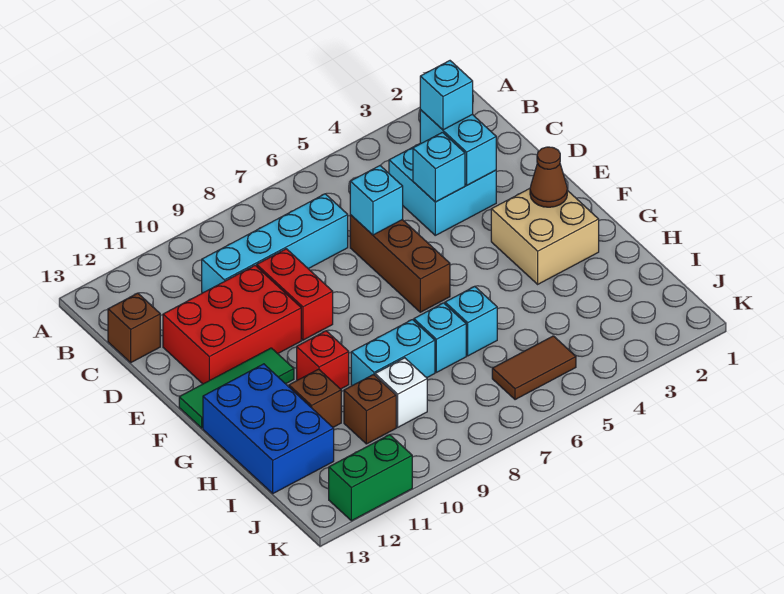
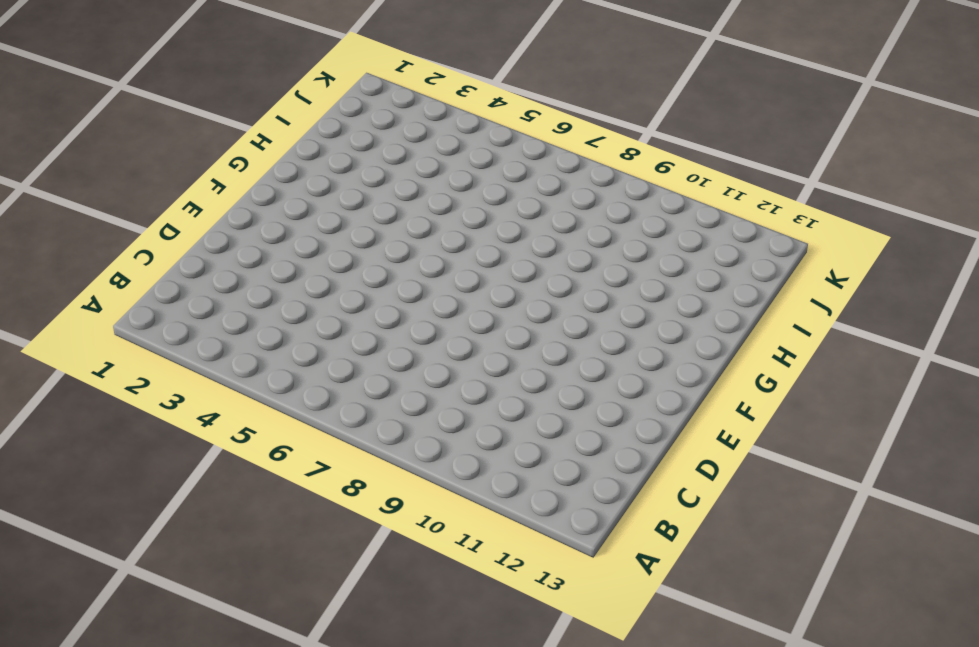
none -> cyan brick C3:D4 level 1
none -> cyan brick C7:C10 level 1
none -> brown brick C13 level 1

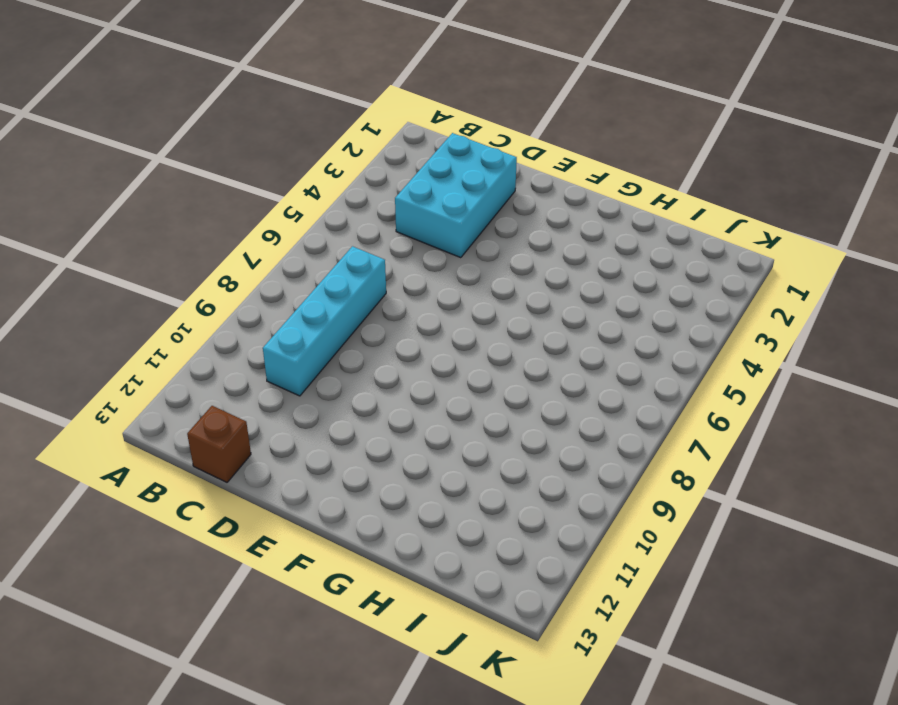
cyan brick C2:D4 level 1 -> cyan brick C3:D4 level 1
none -> brown brick D6:F6 level 1
none -> red brick D9:E9 level 1
none -> red brick D10:E12 level 1

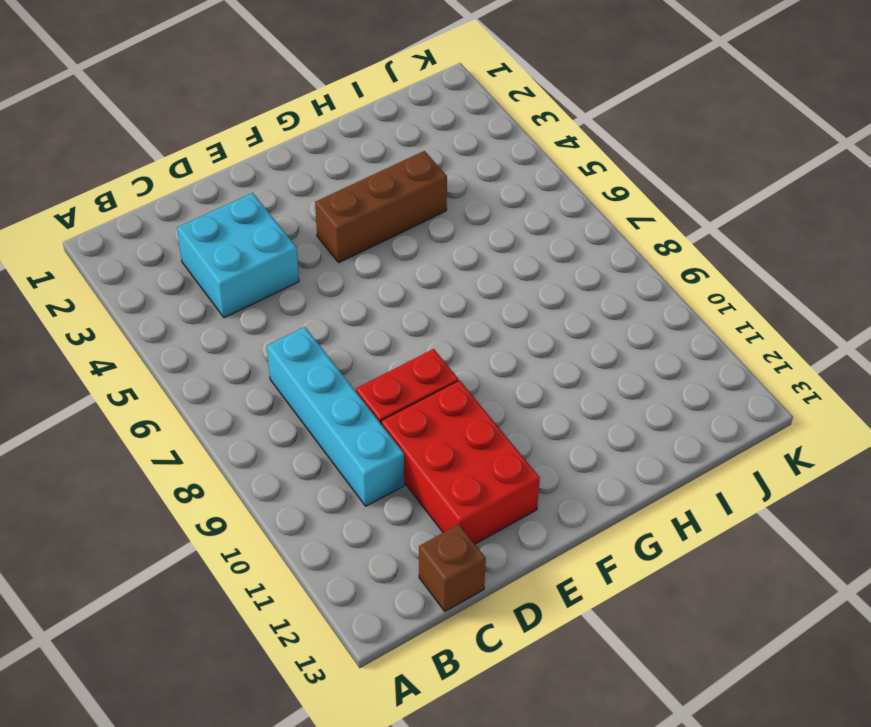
brown brick F4:H4 level 1 -> brown brick D6:F6 level 1
none -> tan brick F2:G3 level 1
none -> green tile F11:F13 level 1
none -> red brick G10 level 1

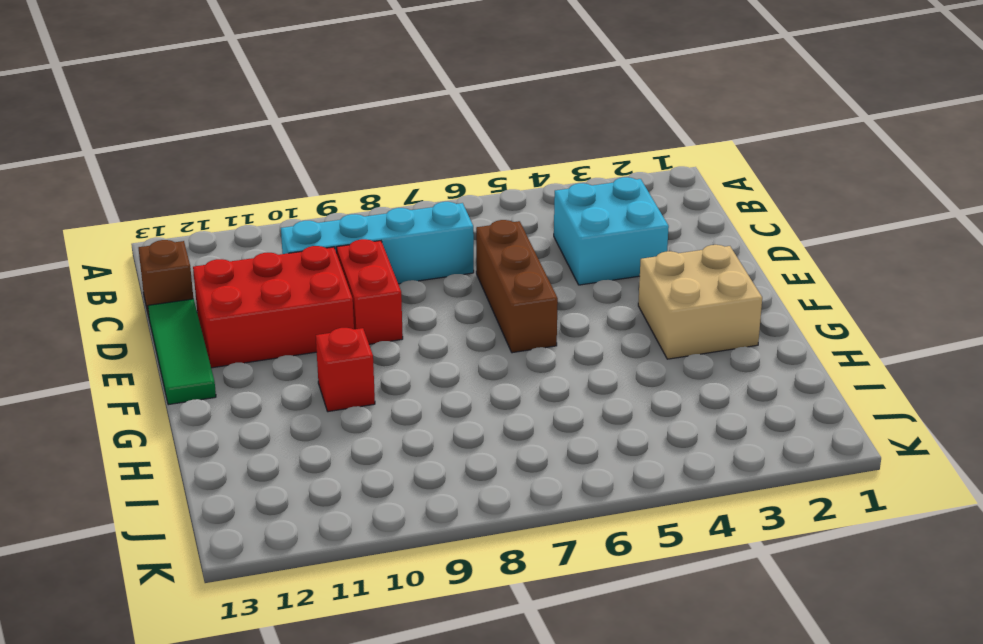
green tile D13:F13 level 1 -> green tile F11:F13 level 1
none -> blue brick G12:I13 level 1
none -> cyan brick H6 level 1
none -> cyan brick H7 level 1

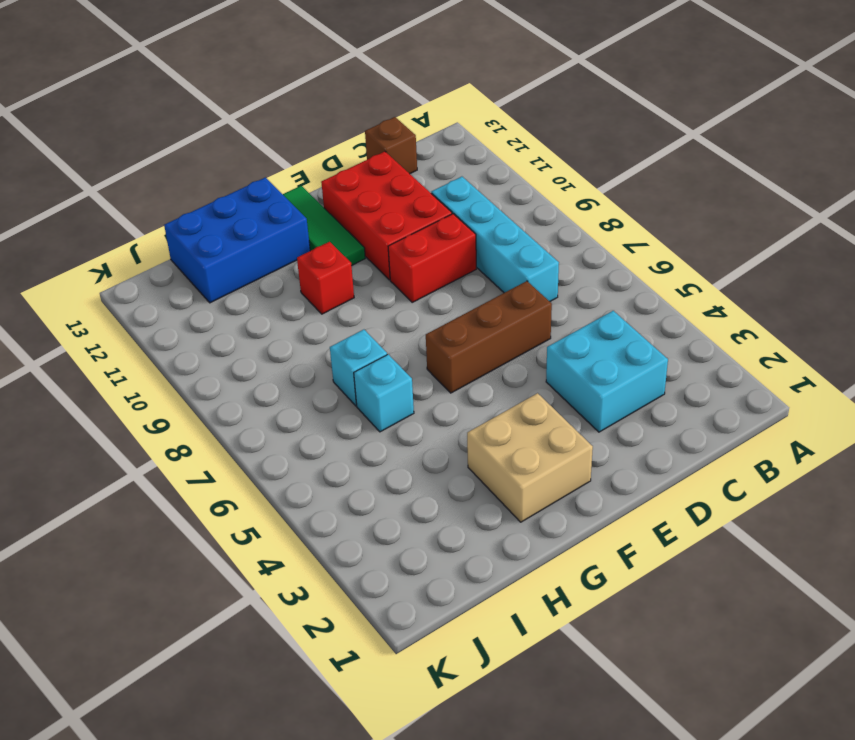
none -> cyan brick H8:H9 level 1
none -> brown brick H11 level 1
none -> white brick I9 level 1

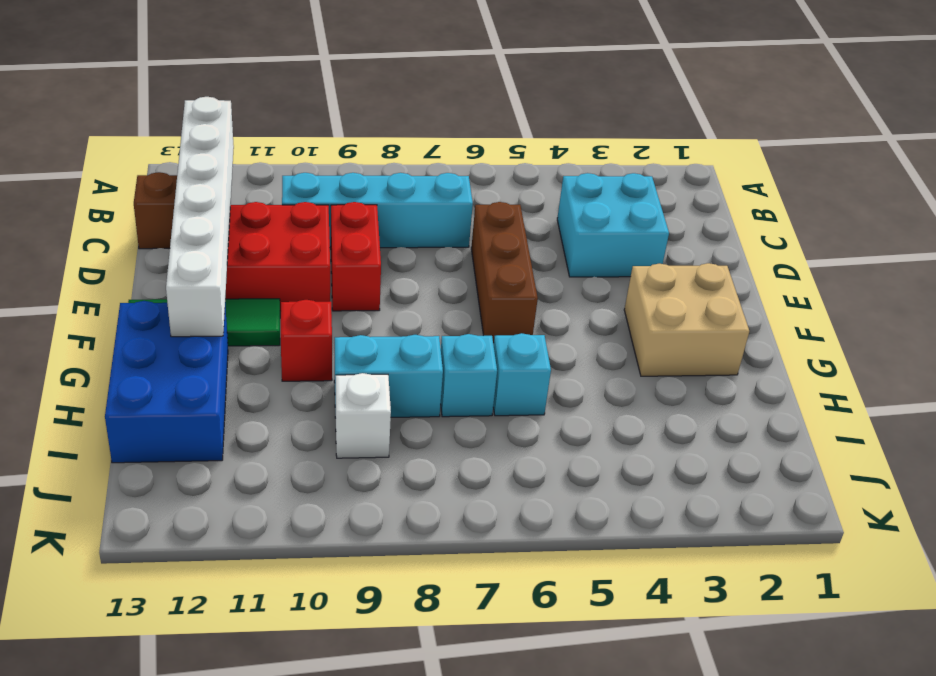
white brick B12:G12 level 2 -> none
none -> brown brick H11 level 1
none -> brown brick I10 level 1
none -> brown tile J5:J6 level 1

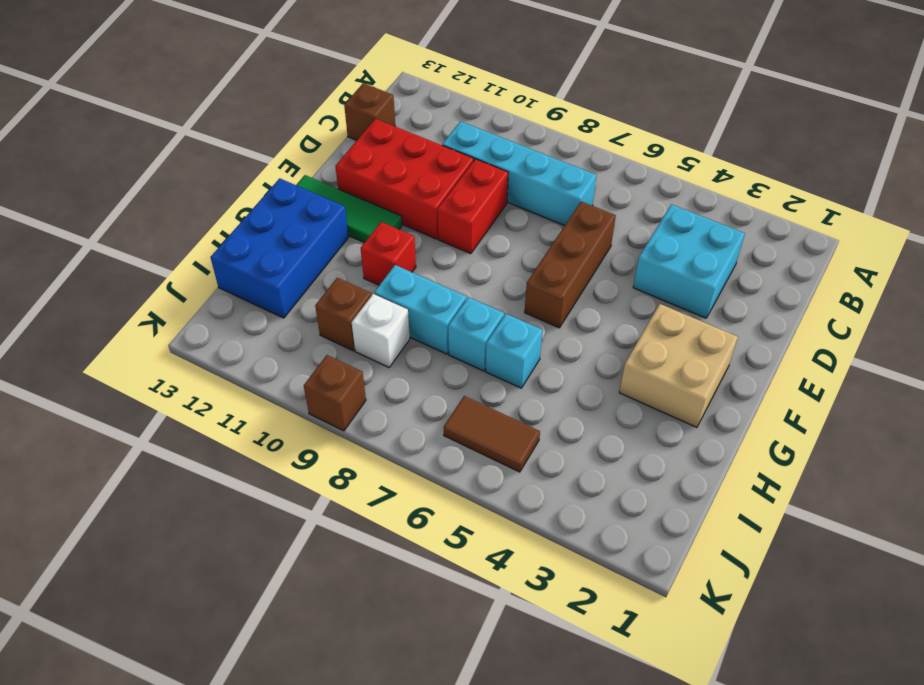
brown brick K9 level 1 -> brown brick H11 level 1
none -> green brick K11:K12 level 1
none -> cyan brick C3:D3 level 2
none -> cyan brick D4 level 2

